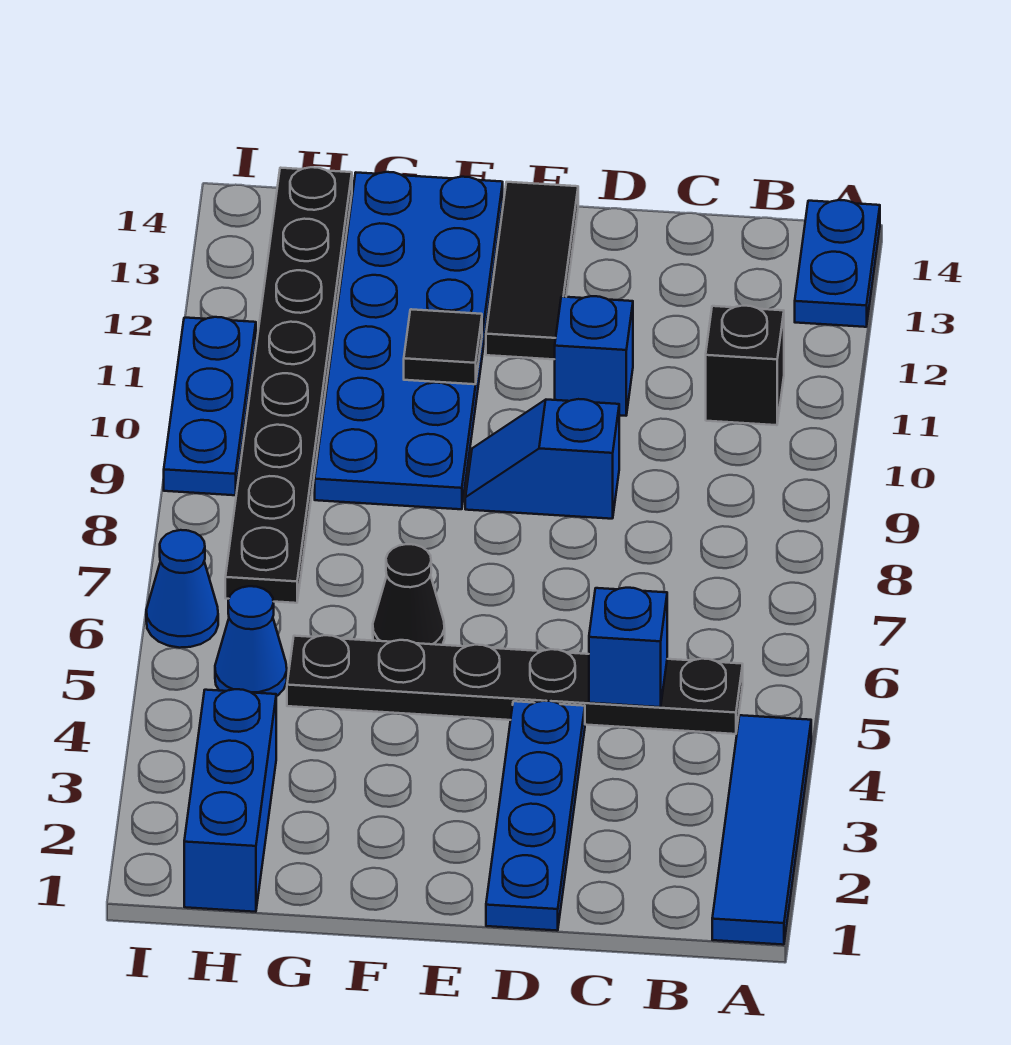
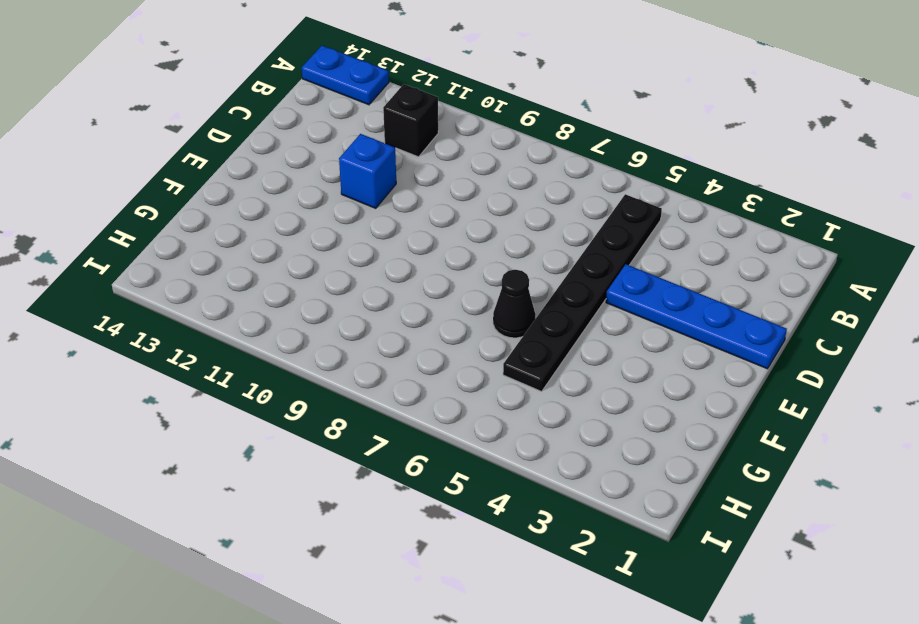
none -> blue tile A1:A4 level 1
none -> blue slope D9:E9 level 1 top D
none -> black tile E12:E14 level 1

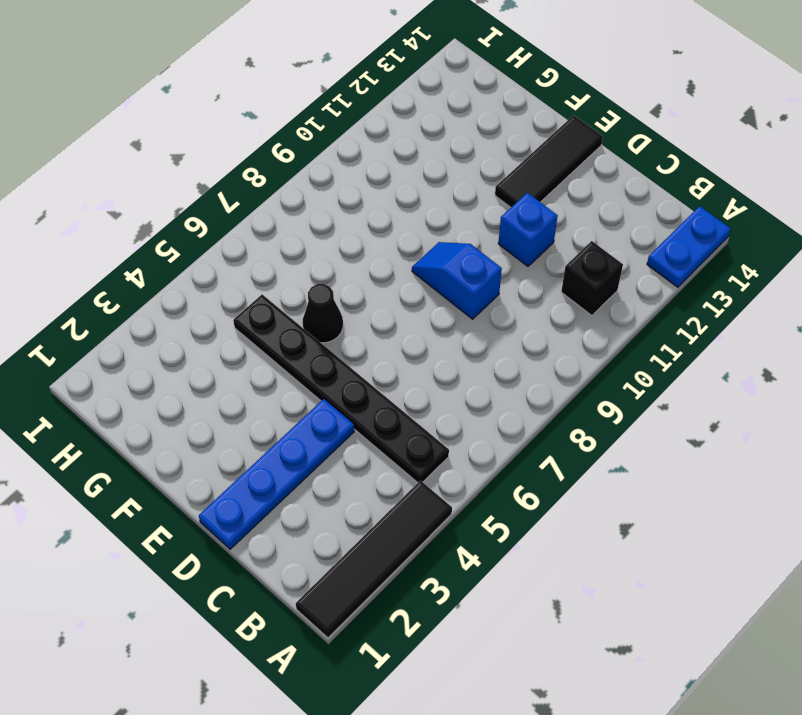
black tile A1:A4 level 1 -> blue tile A1:A4 level 1
none -> blue plate F9:G14 level 1
none -> blue brick H1:H3 level 1
none -> blue cone H5 level 1

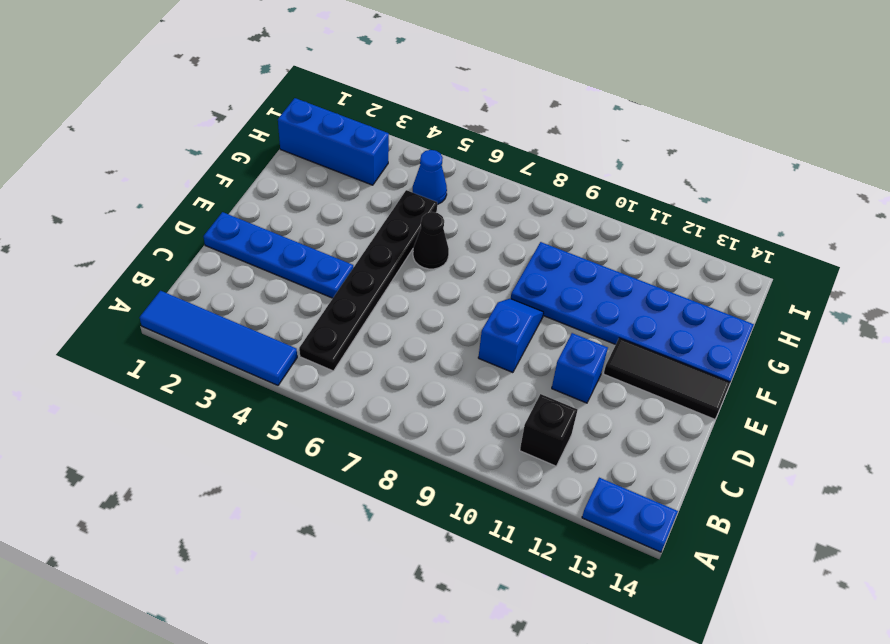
none -> black plate H7:H14 level 1
none -> blue cone I6 level 1
none -> blue plate I9:I11 level 1

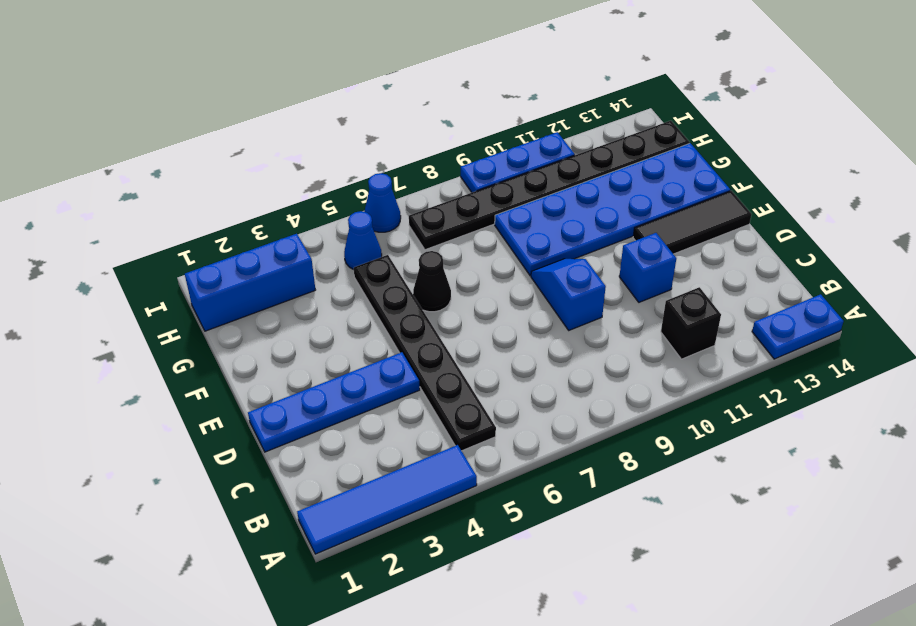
none -> blue brick C5 level 2
none -> black tile F11 level 2

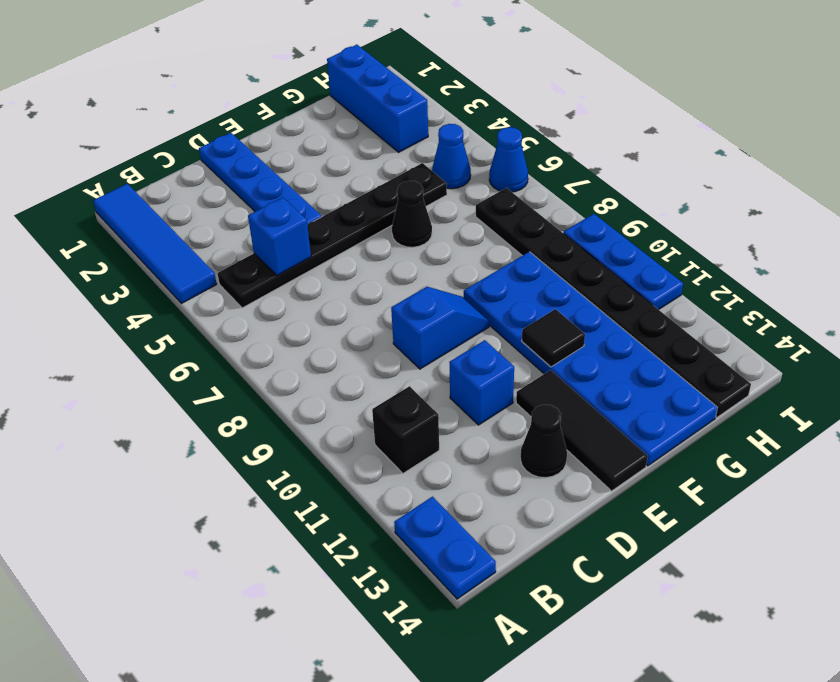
black cone D13 level 1 -> none

